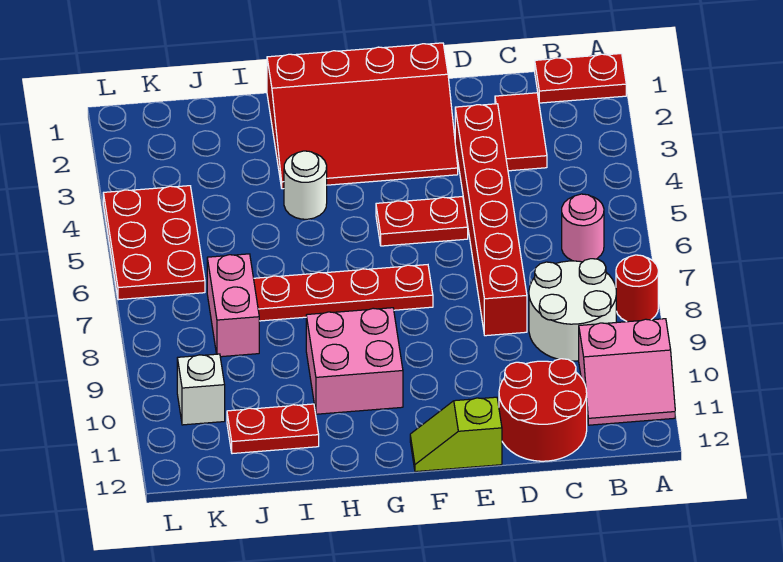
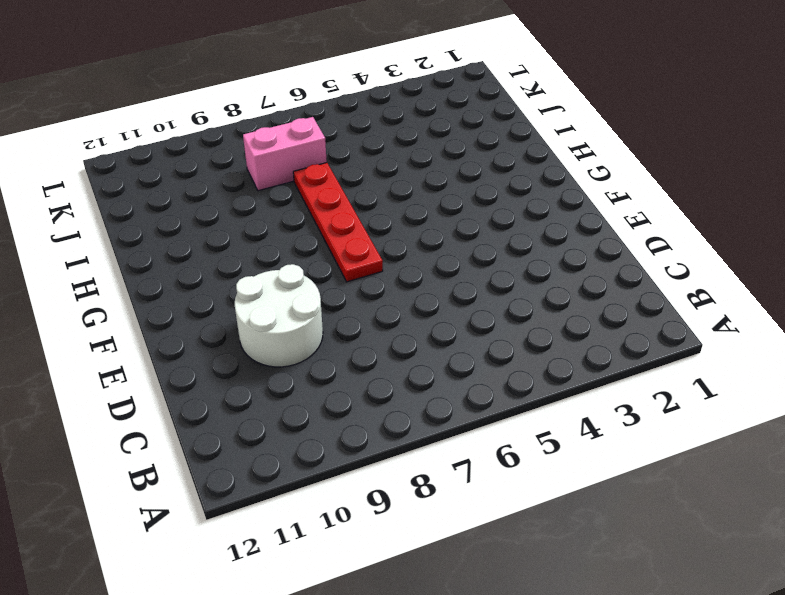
white round brick D9:E10 level 1 -> white round brick B8:C9 level 1
none -> red plate A1:B1 level 1
none -> red round brick A8 level 1
none -> pink slope A10:B11 level 1 top 10

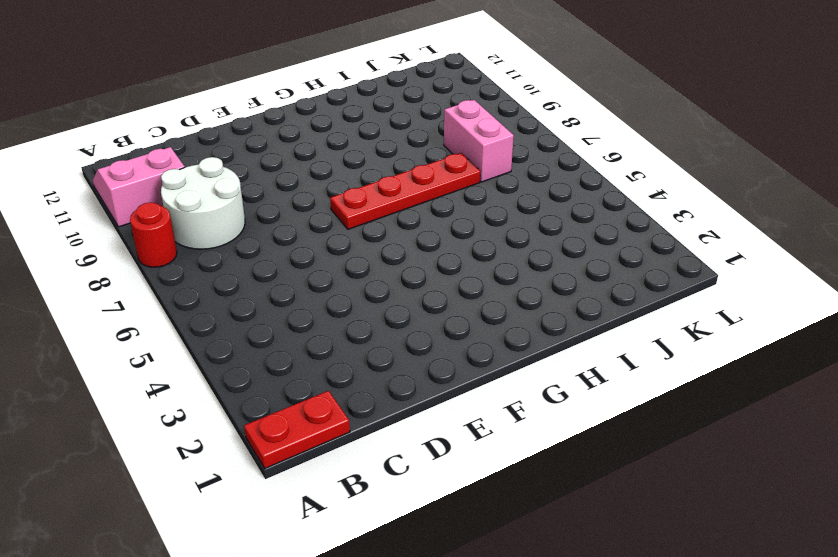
none -> pink round brick B6 level 1
none -> red tile C2:C3 level 1
none -> red round brick C11:D12 level 1

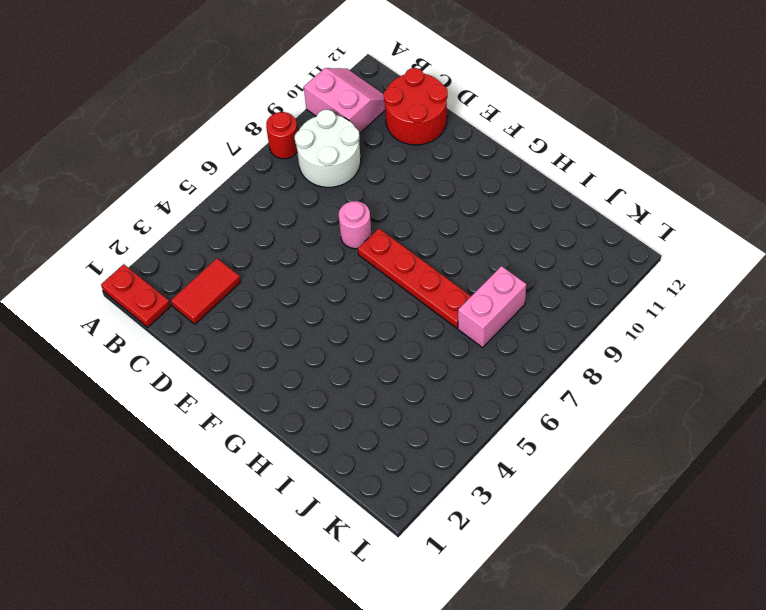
pink round brick E7 level 1 -> pink round brick B6 level 1
none -> red brick D3:D8 level 1
none -> red slope E1:H3 level 1 top 1
none -> red plate E5:F5 level 1

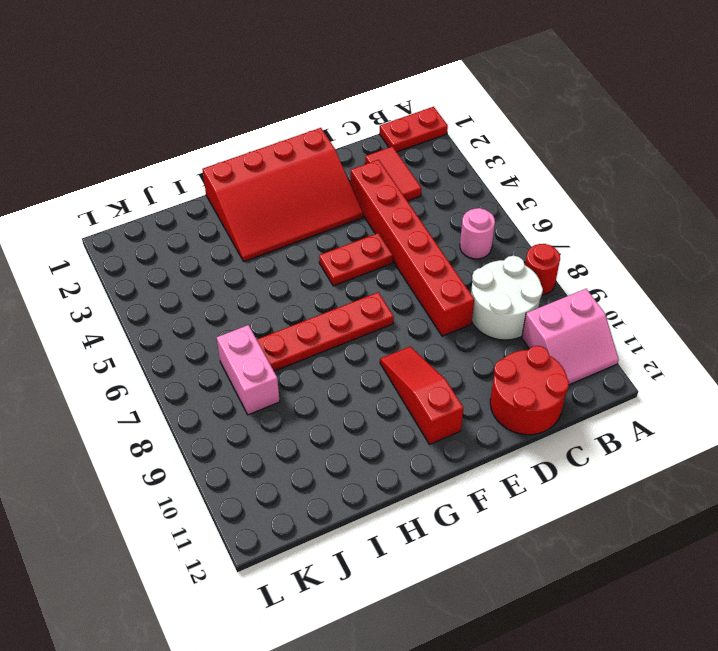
red slope F9:F11 level 1 top 11 -> none
none -> lime slope E12:F12 level 1 top E
none -> pink brick G9:H10 level 1
none -> white round brick H4 level 1

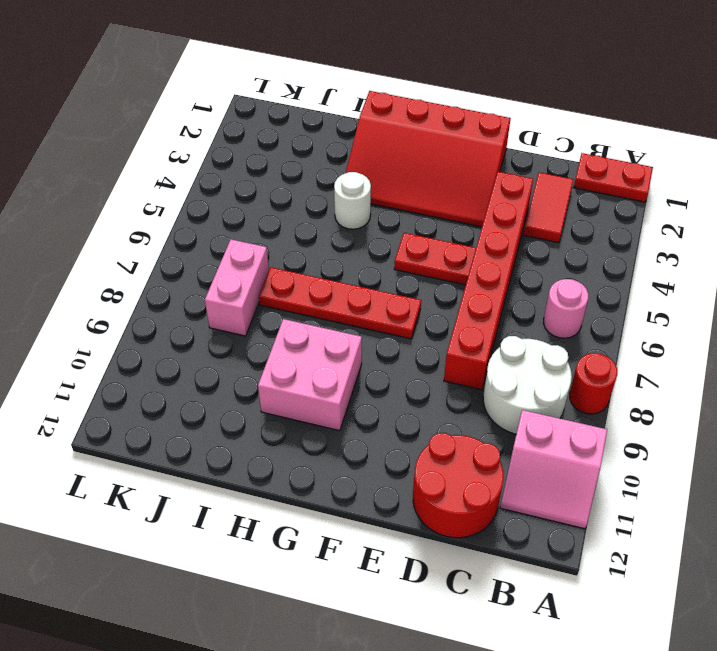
none -> lime slope E12:F12 level 1 top E
none -> red plate I11:J11 level 1
none -> red plate K4:L6 level 1

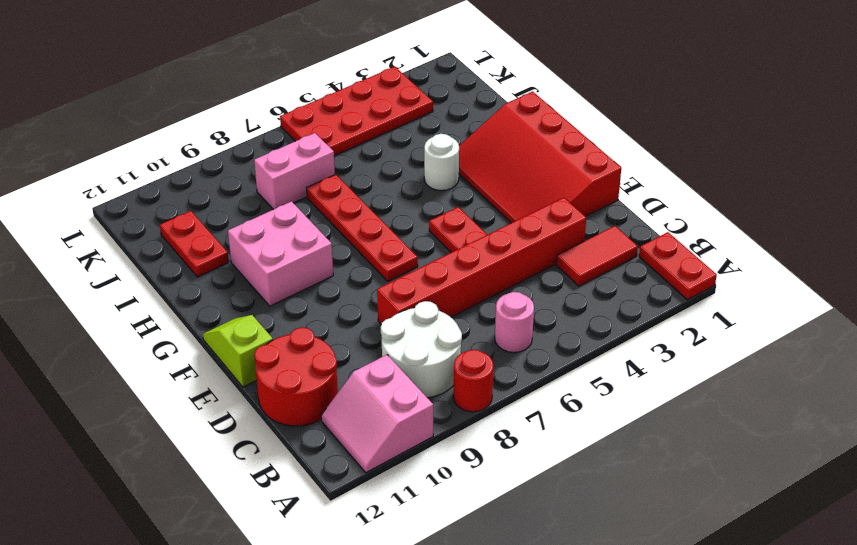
red plate K3:L6 level 1 -> red plate K4:L6 level 1
none -> white brick K10 level 1

